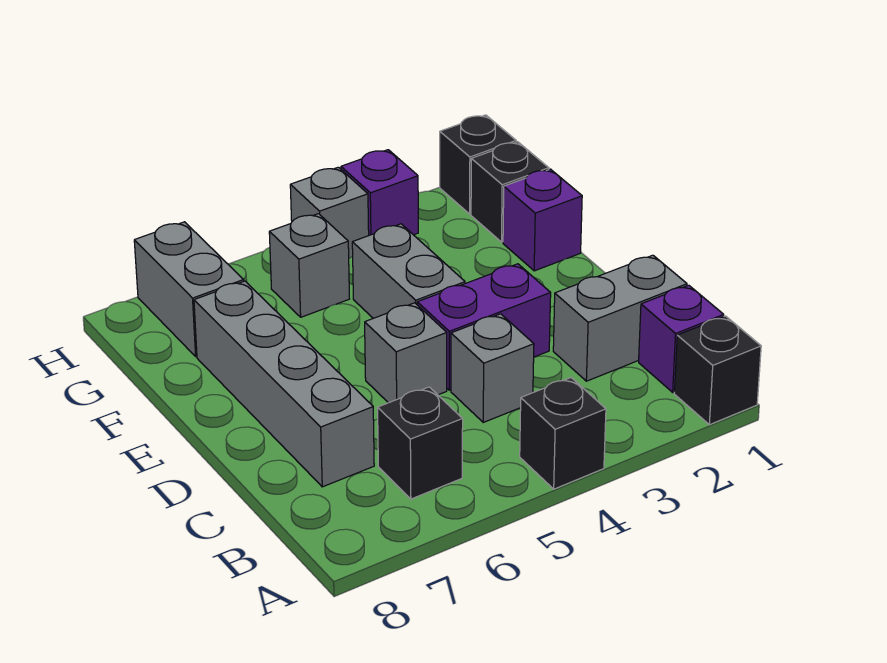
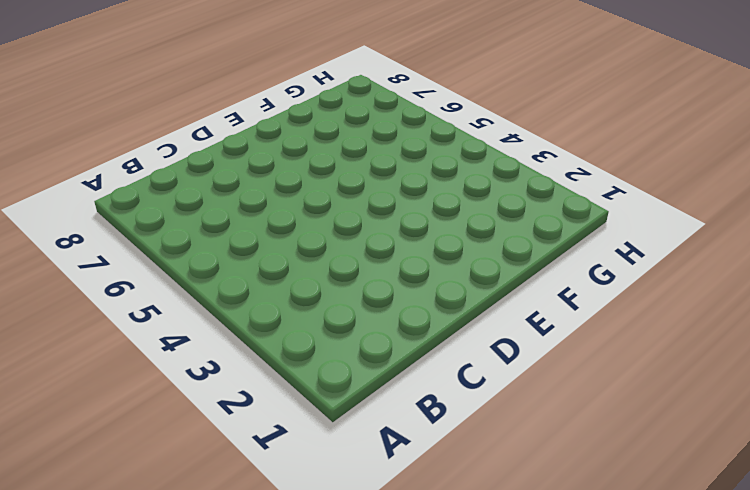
none -> black brick A1 level 1
none -> black brick A4 level 1
none -> purple brick B1 level 1

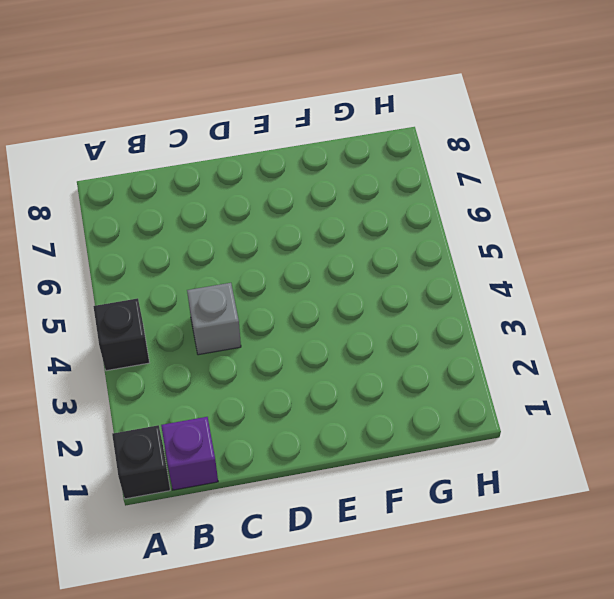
none -> black brick B6 level 1
none -> grey brick C1:C2 level 1
none -> grey brick C7:F7 level 1

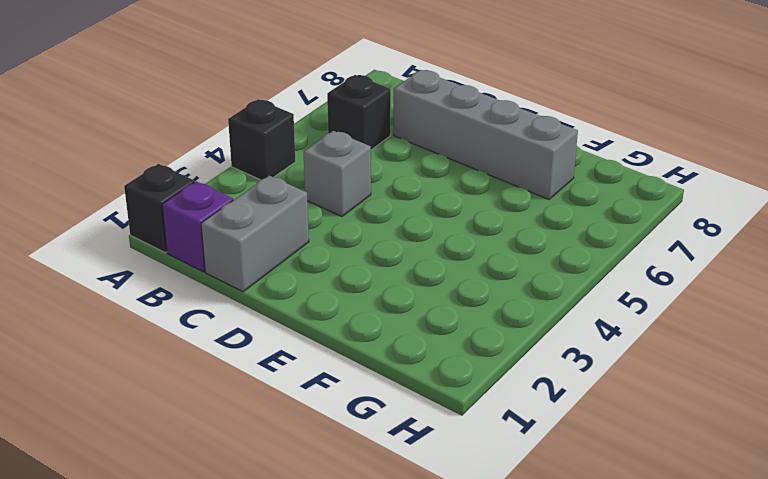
none -> purple brick D3:D4 level 1
none -> grey brick D5 level 1
none -> grey brick E4:F4 level 1

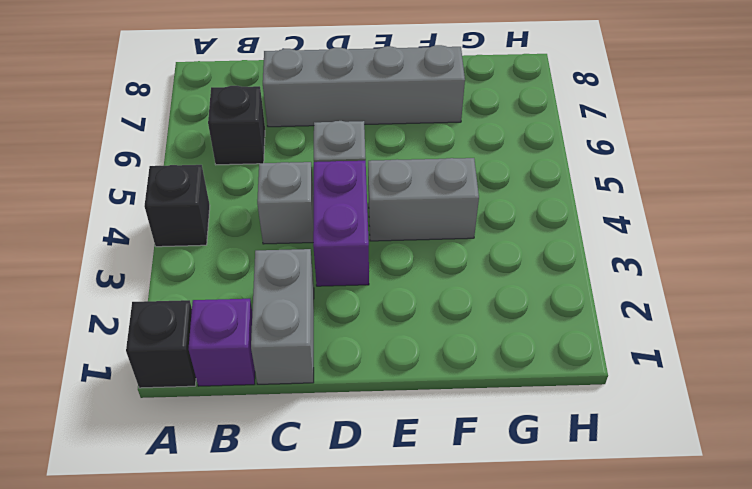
none -> purple brick F1 level 1
none -> black brick G1 level 1
none -> grey brick G5 level 1

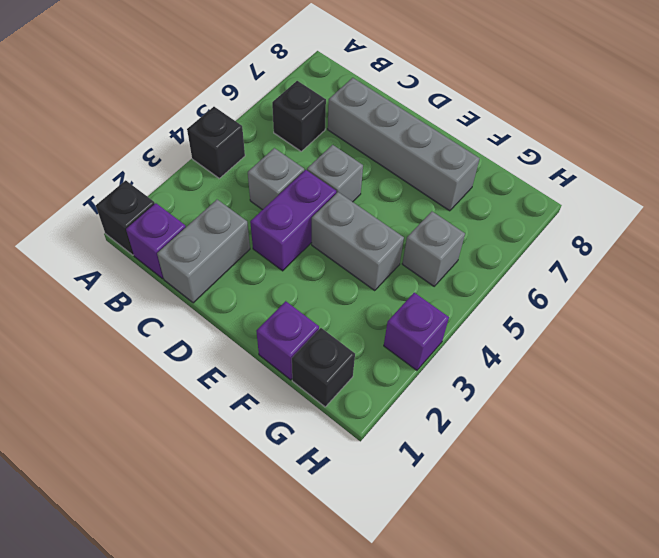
none -> grey brick G7:H7 level 1
none -> black brick H1 level 1
none -> grey brick H4 level 1

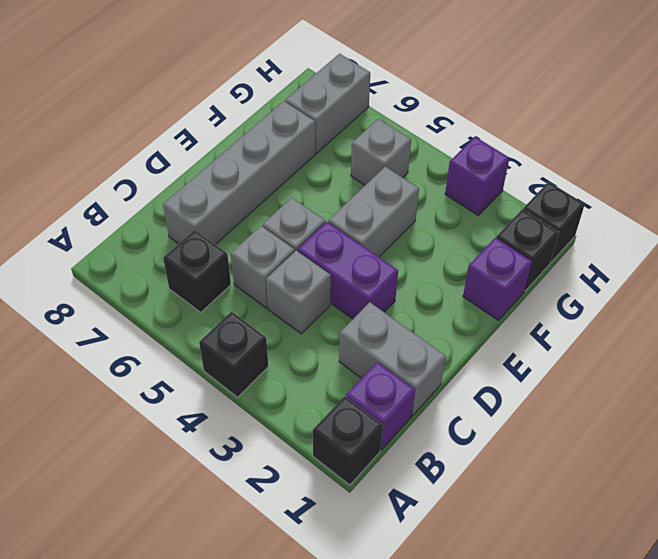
grey brick C5 level 1 -> grey brick H4 level 1

